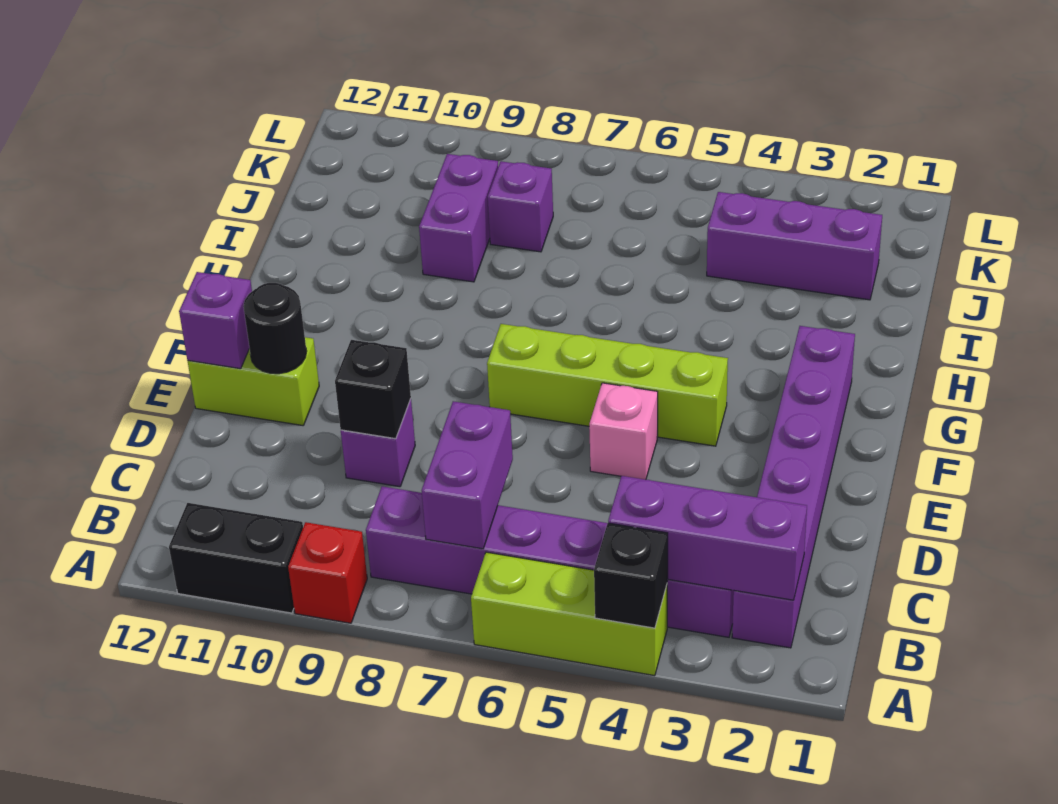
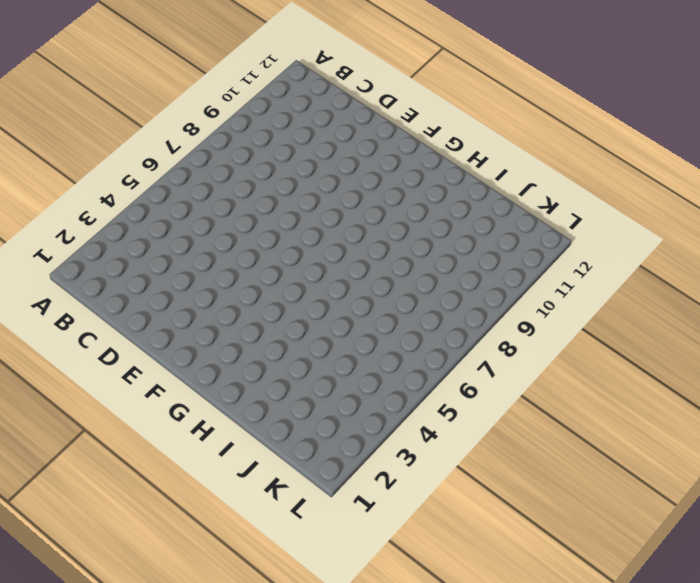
none -> lime brick A4:A6 level 1
none -> red brick A9 level 1
none -> black brick A10:A11 level 1

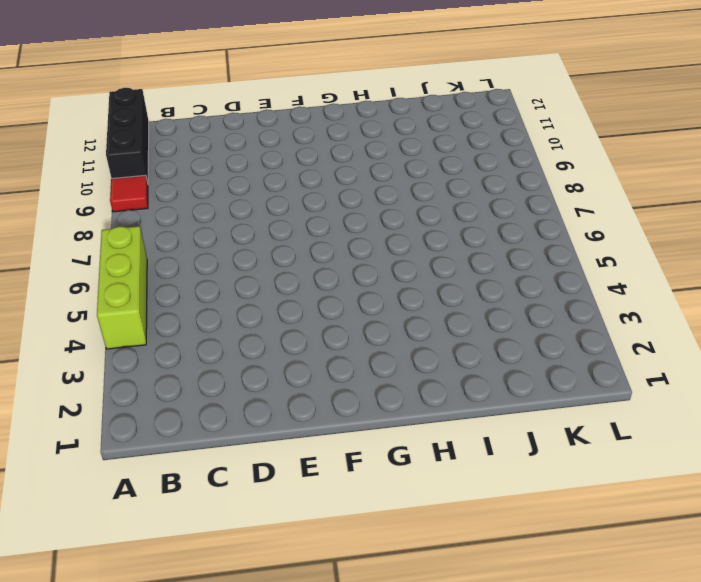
red tile A9 level 1 -> red brick A9 level 1
black brick A10:A12 level 1 -> black brick A10:A11 level 1
none -> purple brick B2:G2 level 1
none -> purple brick B3:B8 level 1
none -> purple brick D9 level 1

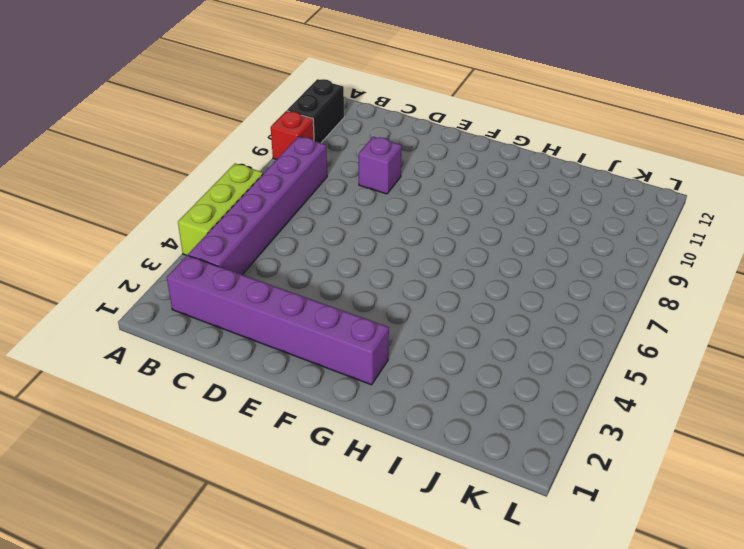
none -> pink brick E5 level 1
none -> lime brick E11:E12 level 1
none -> lime brick F4:F7 level 1

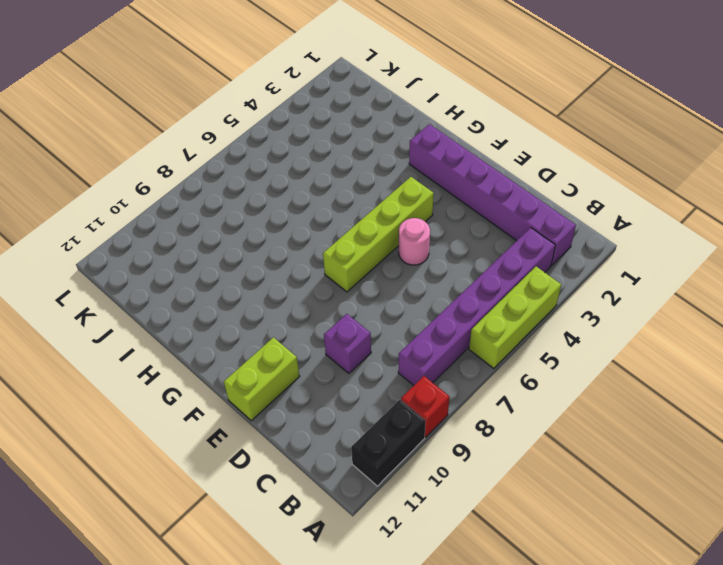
pink round brick E5 level 1 -> pink brick E5 level 1
none -> purple brick I9:J9 level 1
none -> purple brick J2:J4 level 1
none -> purple brick J8 level 1

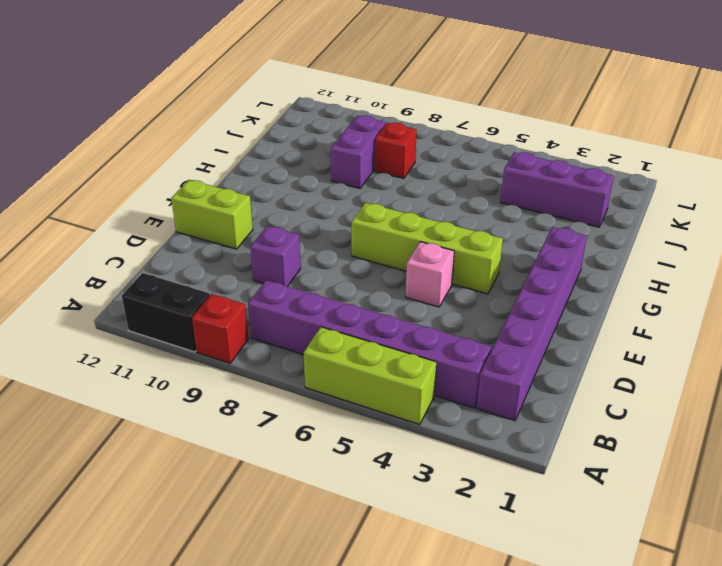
red brick J8 level 1 -> purple brick J8 level 1
none -> black brick A4 level 2
none -> purple brick B2:B4 level 2
none -> purple brick B7:C7 level 2

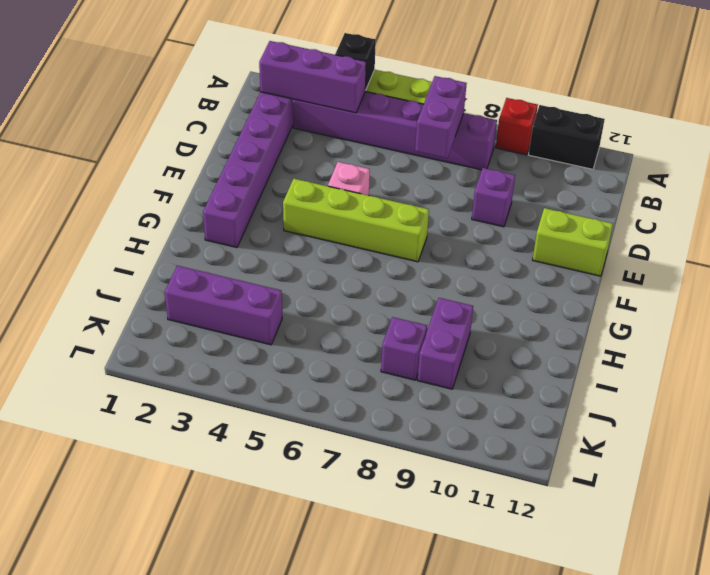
none -> black brick D9 level 2
none -> black round brick E11 level 2
none -> purple brick E12 level 2

